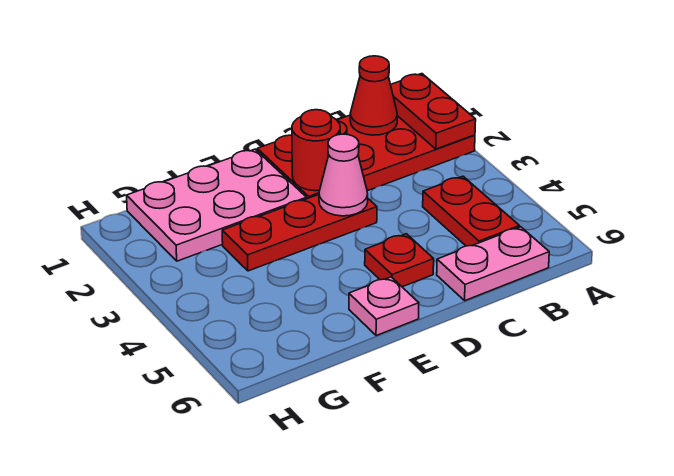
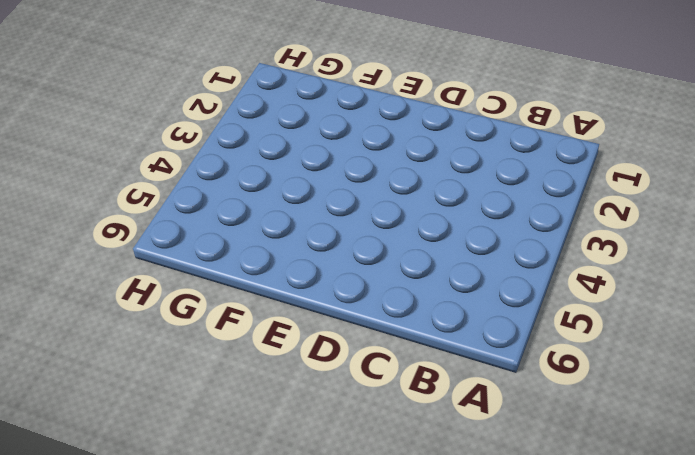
none -> red plate A1:D2 level 1
none -> red plate B4:B5 level 1

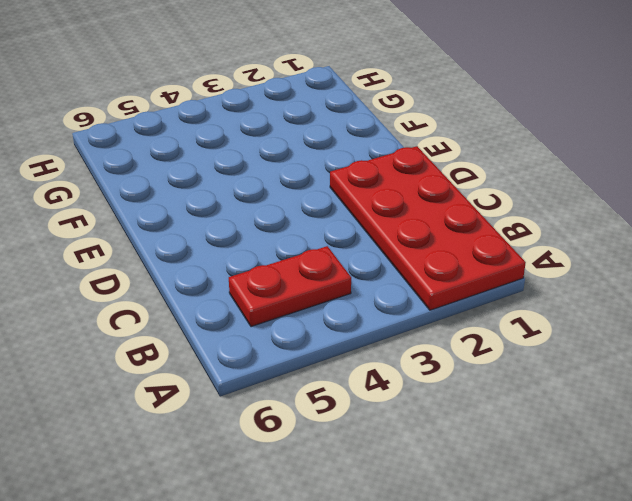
none -> pink plate B6:C6 level 1
none -> red plate D3:F3 level 1

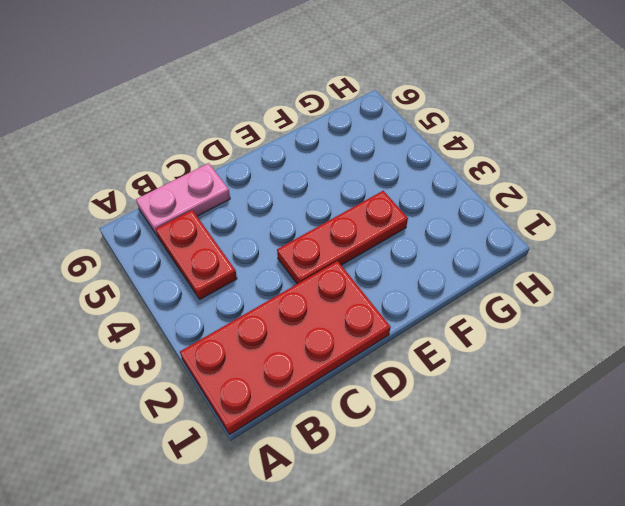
none -> red plate D5 level 1
none -> pink plate E1:G2 level 1

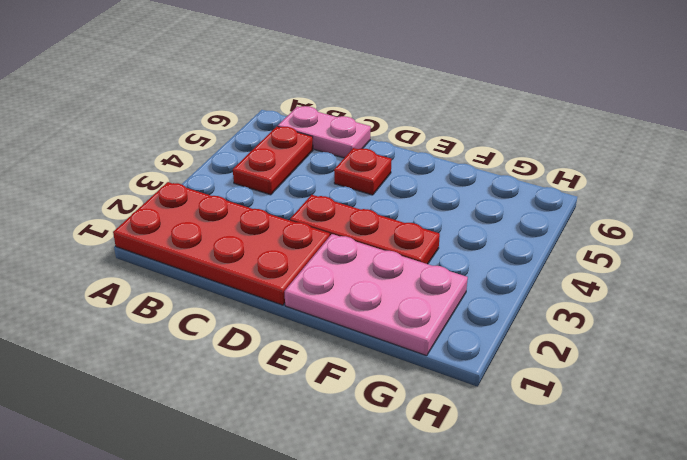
none -> pink plate E6 level 1
none -> red plate A1:A2 level 2

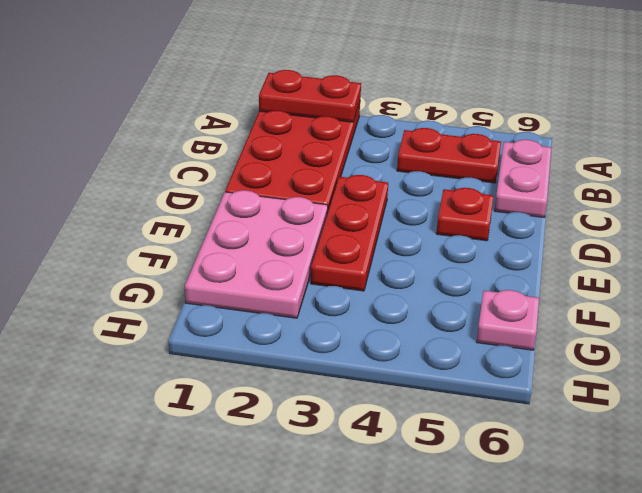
pink plate G6 level 1 -> pink plate E6 level 1
none -> red cone B1 level 2
none -> red round brick D2 level 2

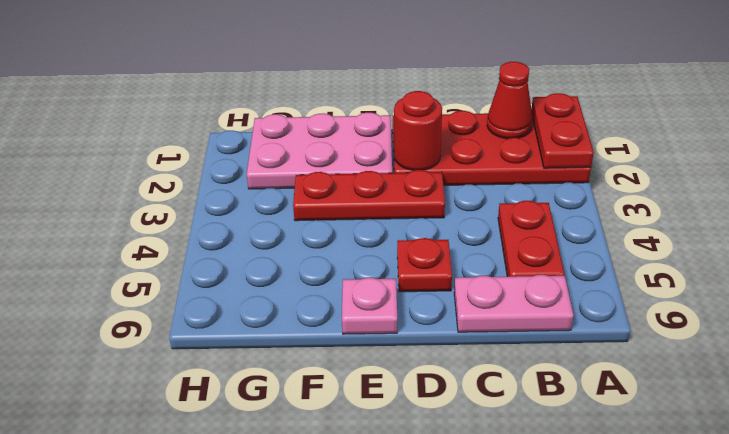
none -> pink cone D3 level 2

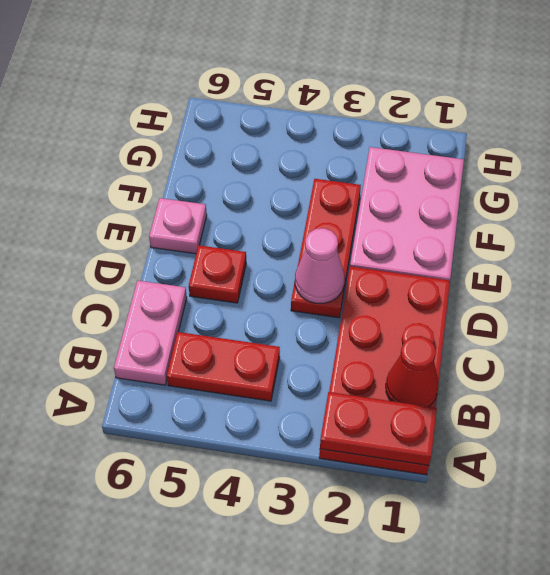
none -> red round brick D2 level 2

